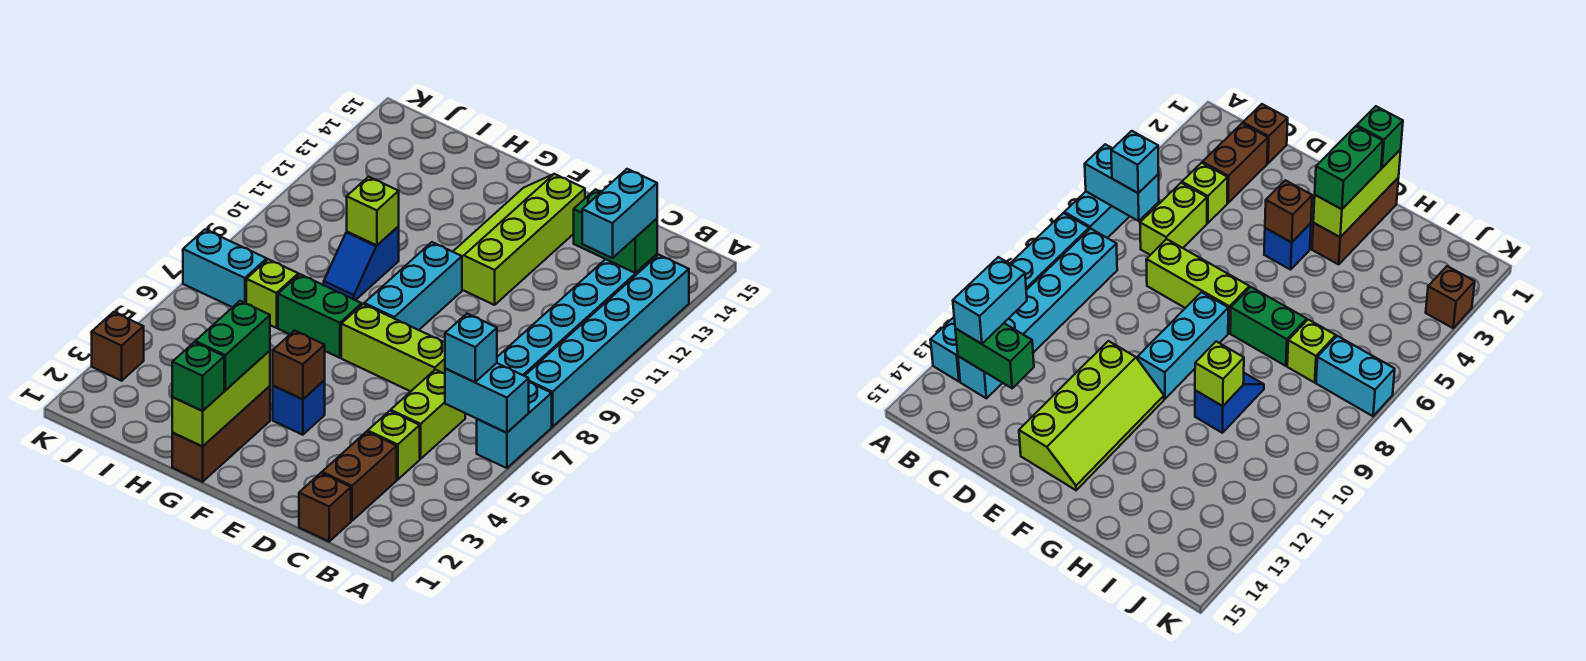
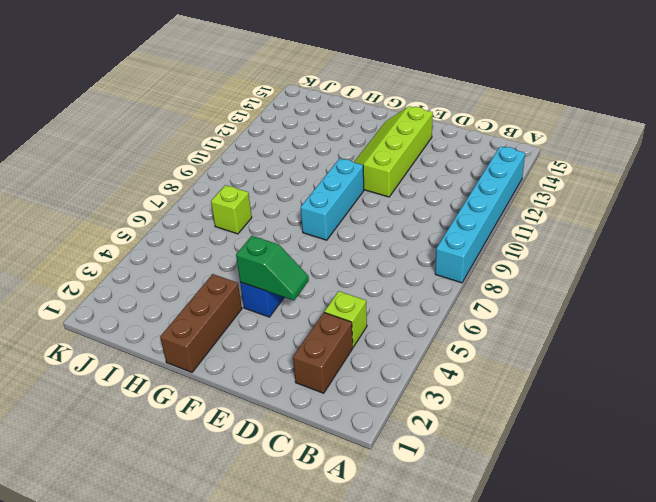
green slope E4:F4 level 2 top F -> brown brick F4 level 2
none -> cyan brick A6:A7 level 1
none -> cyan brick B8:B13 level 1
none -> brown brick C1 level 1

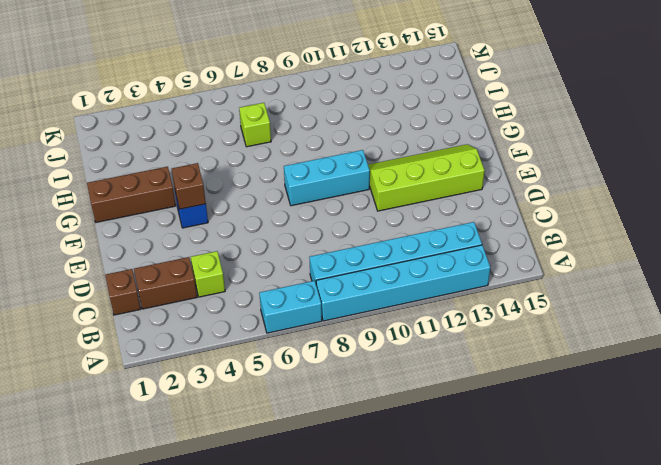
none -> lime brick C5:C6 level 1
none -> lime brick D7:F7 level 1
none -> green brick G7:H7 level 1

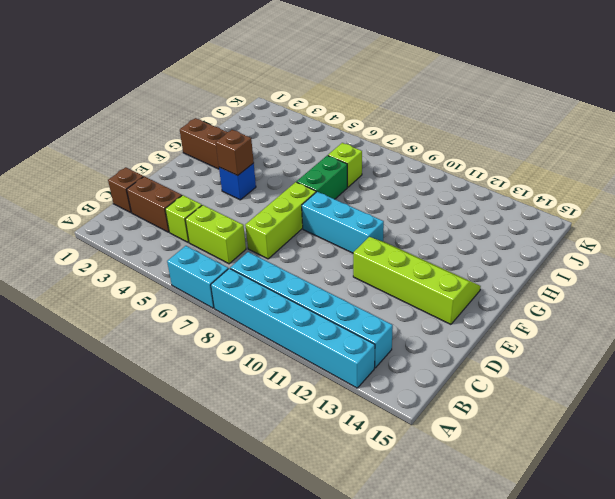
none -> blue slope H9:H10 level 1 top 10
none -> cyan brick J7:K7 level 1
none -> brown brick K3 level 1

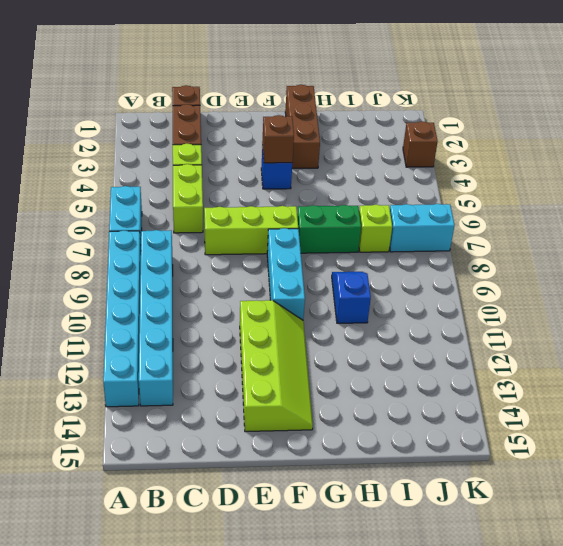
none -> cyan brick A6:B6 level 2
none -> green brick B13:C13 level 2
none -> lime brick G1:G3 level 2

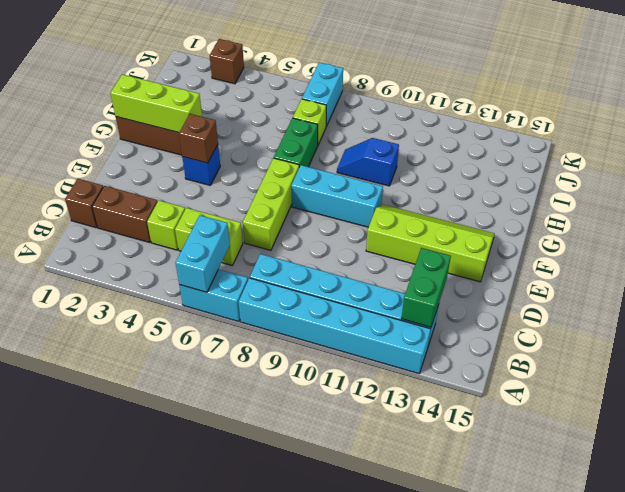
none -> lime brick H10 level 2
none -> cyan brick B6 level 3
none -> cyan brick B12:B13 level 3

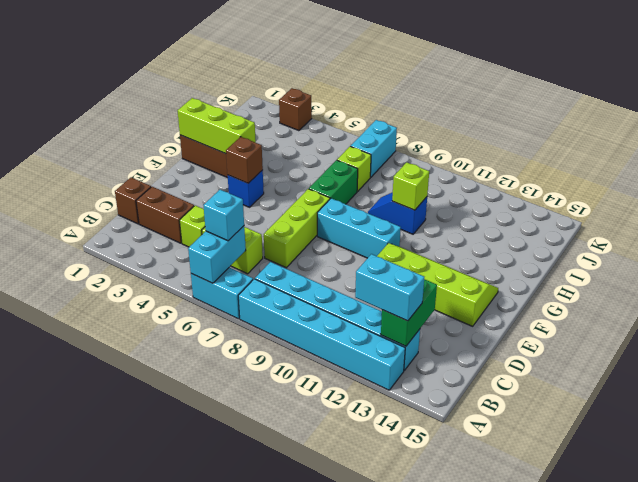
none -> green brick G1 level 3
none -> green brick G2:G3 level 3

